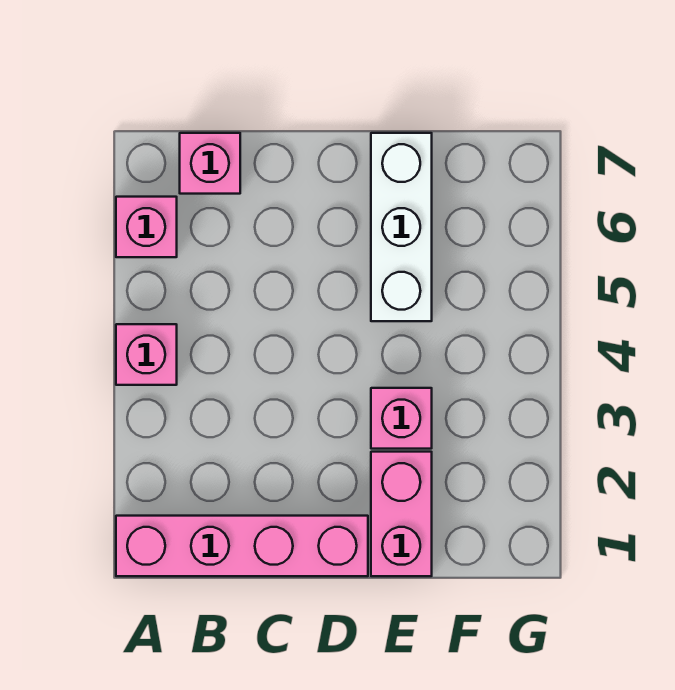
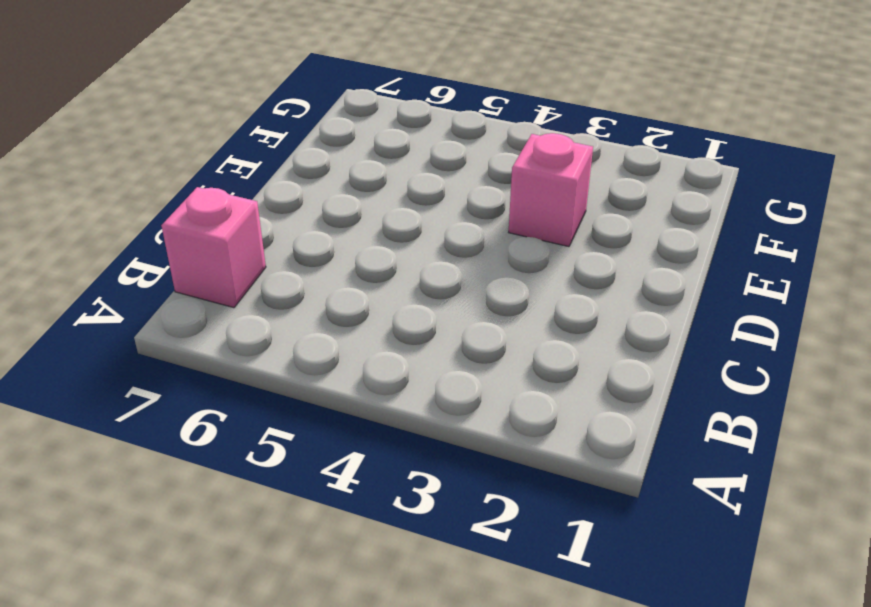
none -> pink brick A1:D1 level 1
none -> pink brick A4 level 1

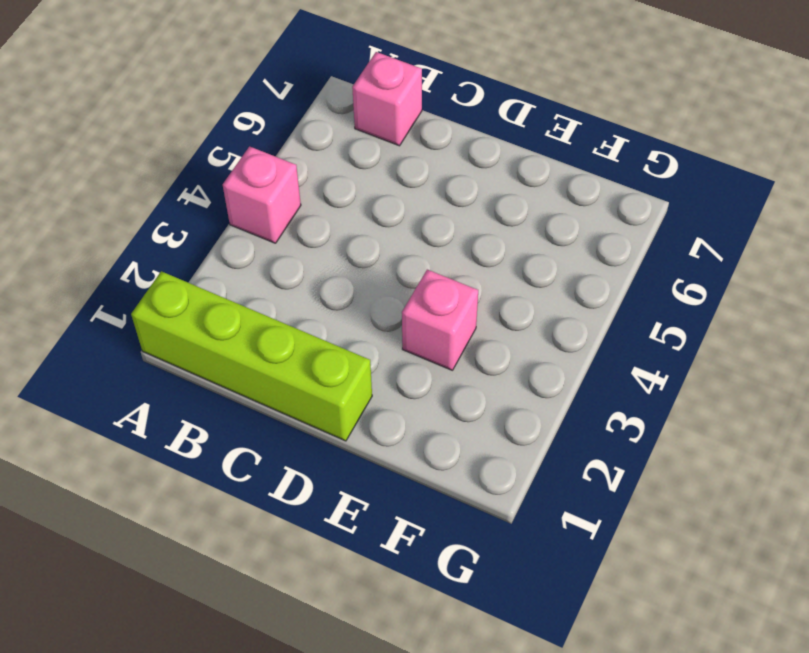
lime brick A1:D1 level 1 -> pink brick A1:D1 level 1
none -> pink brick A6 level 1
none -> pink brick E1:E2 level 1

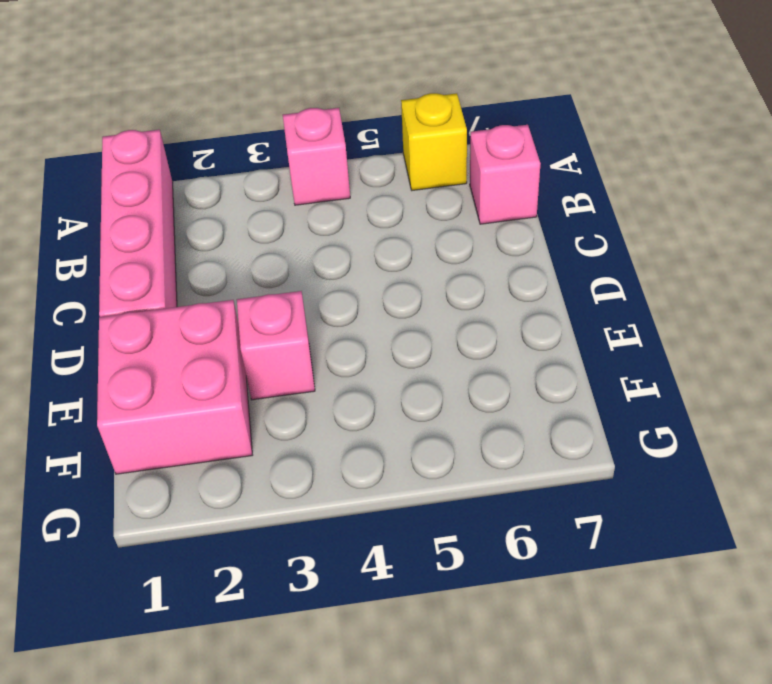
yellow brick A6 level 1 -> pink brick A6 level 1
pink brick E1:F2 level 1 -> pink brick E1:E2 level 1
none -> white brick E5:E7 level 1

